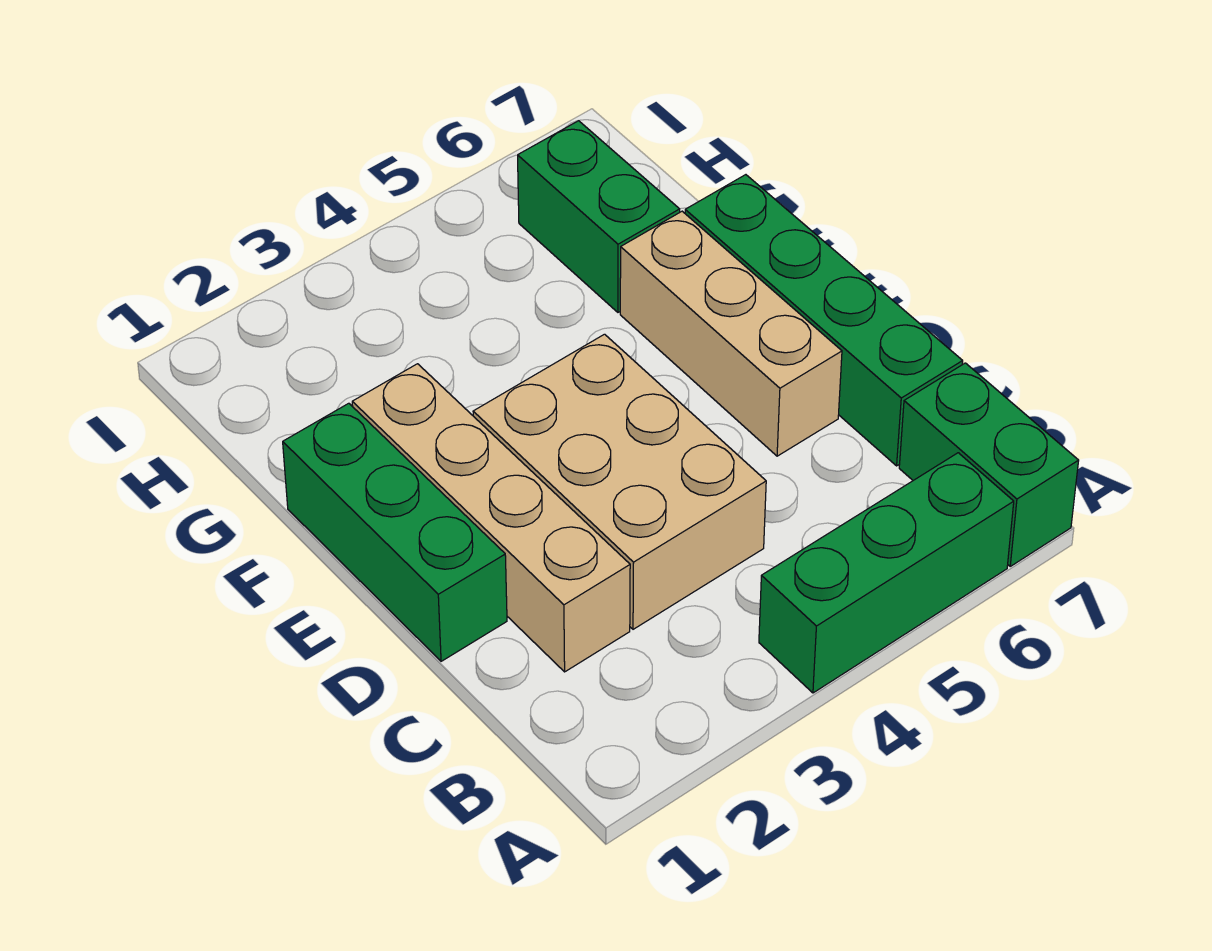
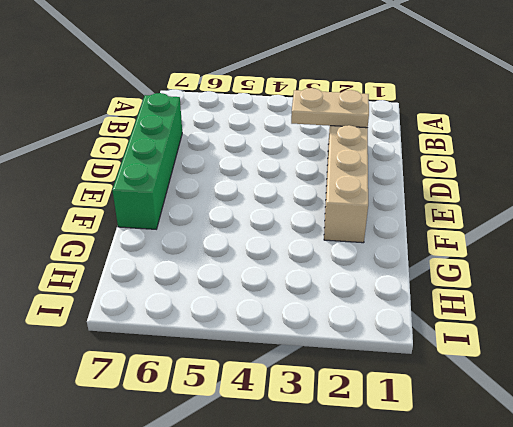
tan plate C2:C3 level 2 -> none
none -> green brick A4:A6 level 1
none -> green brick A7:B7 level 1

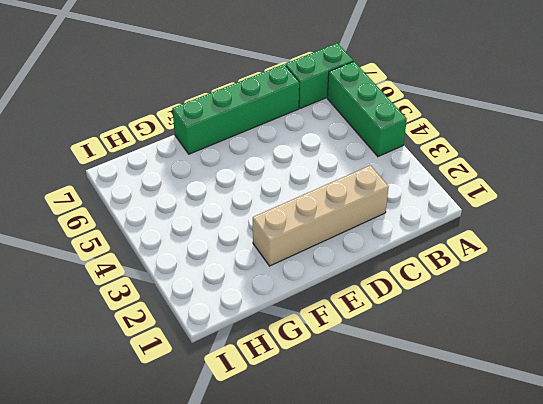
none -> tan brick C3:E4 level 1
none -> green brick D1:F1 level 1

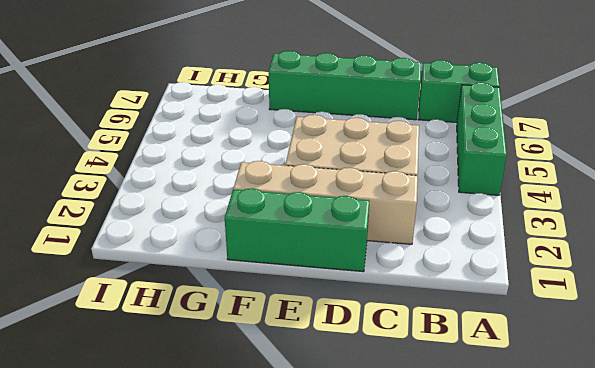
none -> tan brick D6:F6 level 1
none -> green brick G6:H6 level 1

